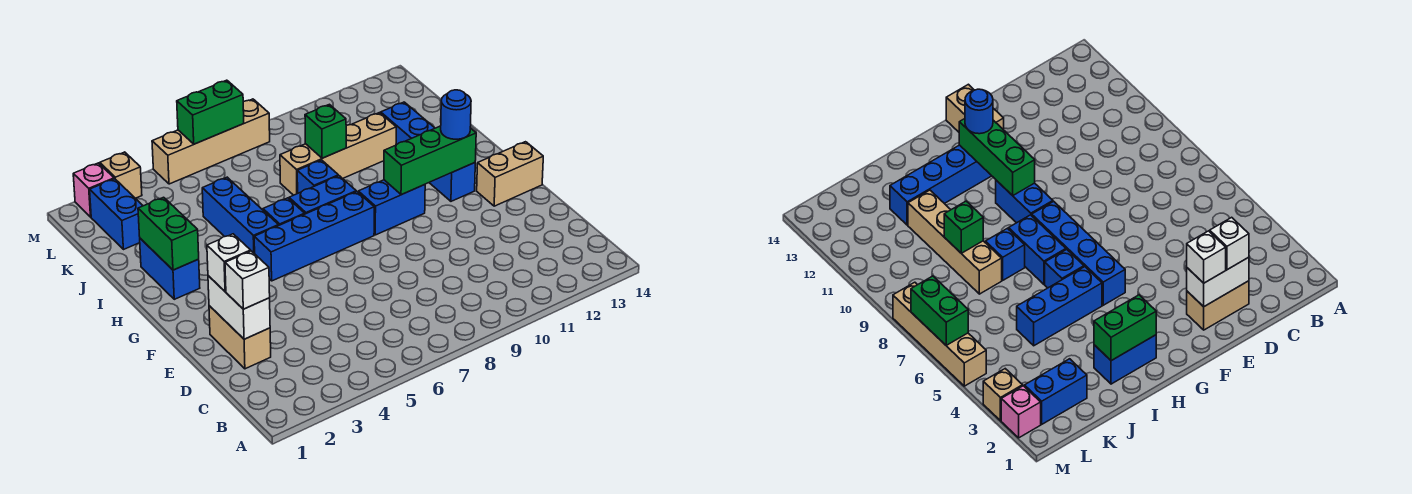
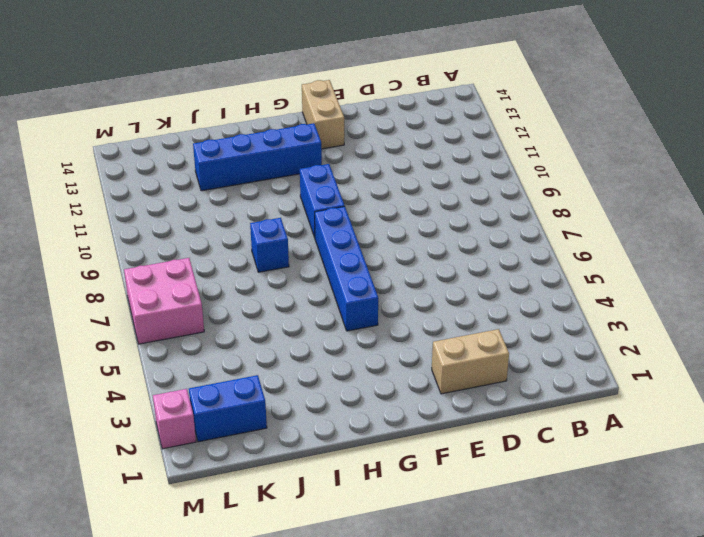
pink brick L6:M7 level 1 -> tan brick M5:M8 level 1
none -> blue brick H2:I2 level 1
none -> blue brick H5:J5 level 1
none -> blue brick H6 level 1

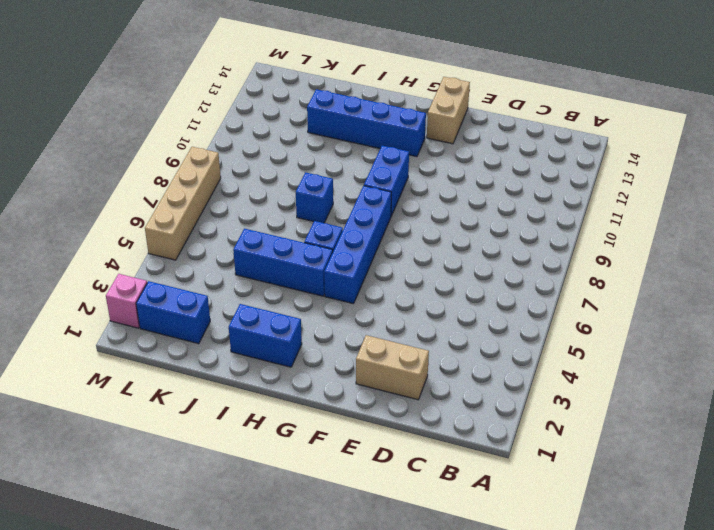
none -> blue brick H7:H8 level 1
none -> tan brick J8:J11 level 1
none -> tan brick M3 level 1

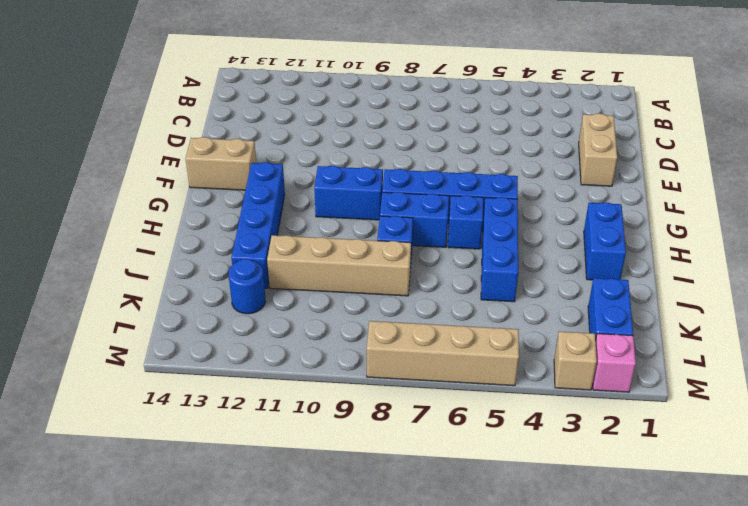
blue round brick K12 level 1 -> blue round brick G12 level 3
none -> white brick D2:E2 level 2
none -> green brick G10:G12 level 2
none -> green brick H2:I2 level 2

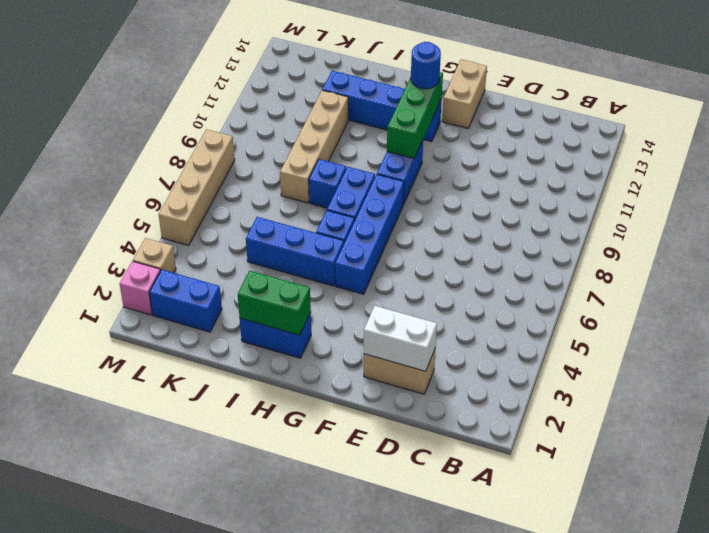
none -> green brick J9 level 2
none -> green brick M6:M7 level 2
none -> white brick D2 level 3

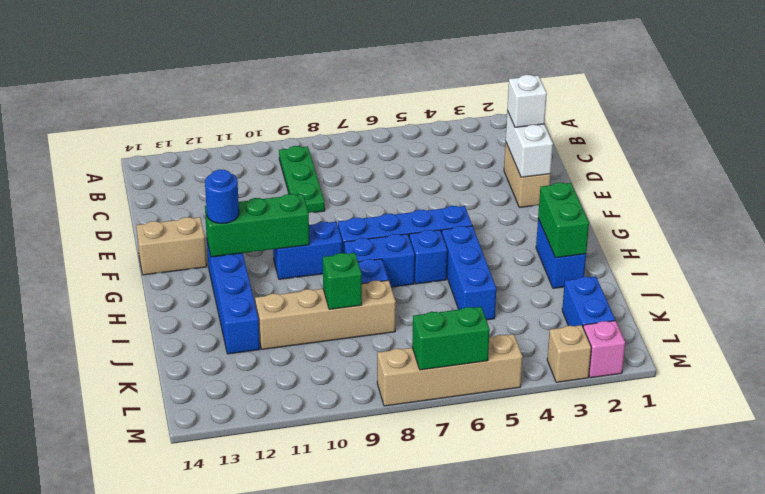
green plate B9:D9 level 1 -> none
none -> white brick E2 level 3

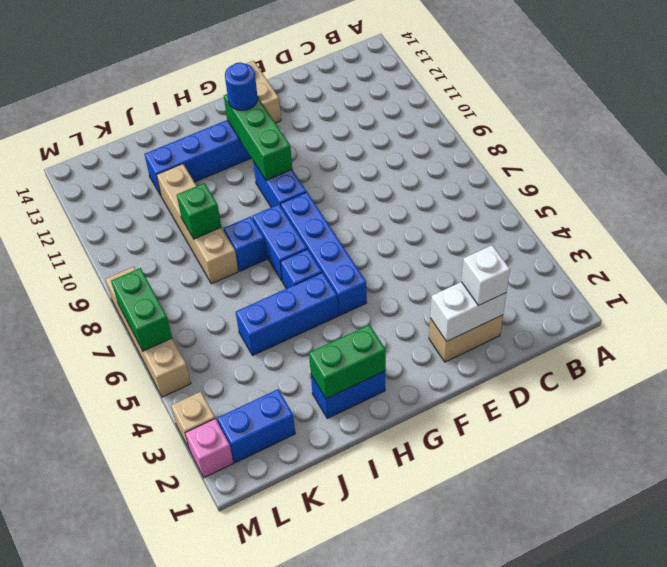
none -> white brick E2 level 3

